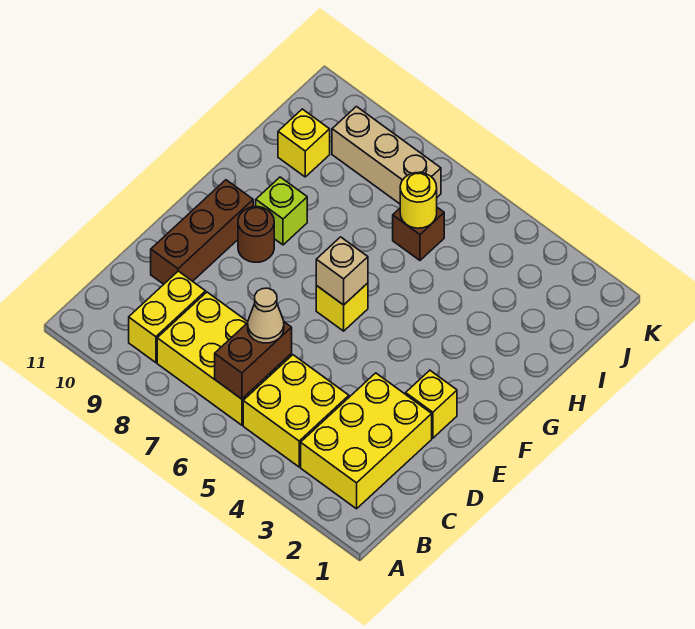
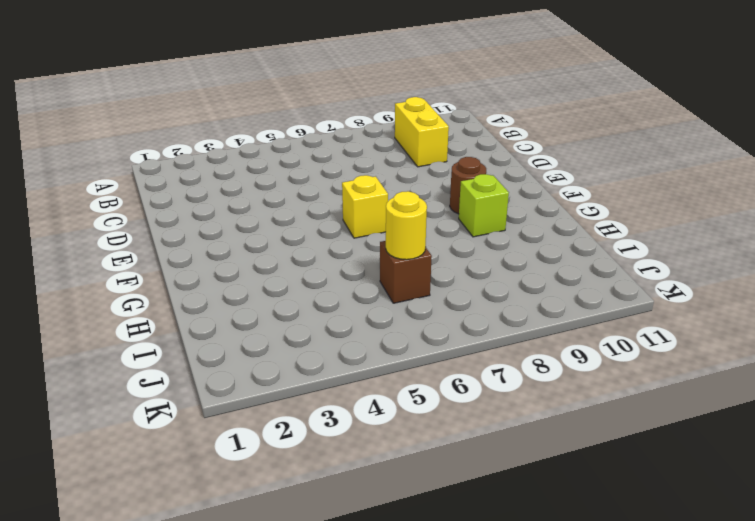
none -> yellow brick B2:D3 level 1
none -> yellow brick B4:C5 level 1
none -> yellow brick B6:C8 level 1

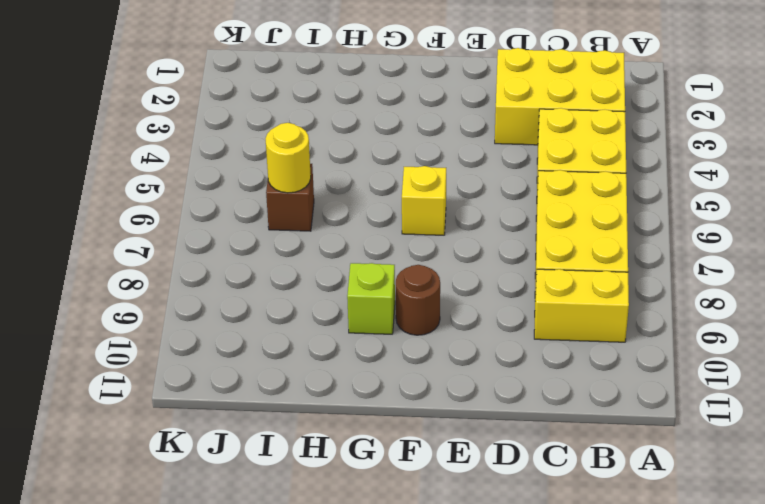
none -> brown brick D10:F10 level 1
none -> yellow brick E2 level 1
none -> yellow brick I10 level 1

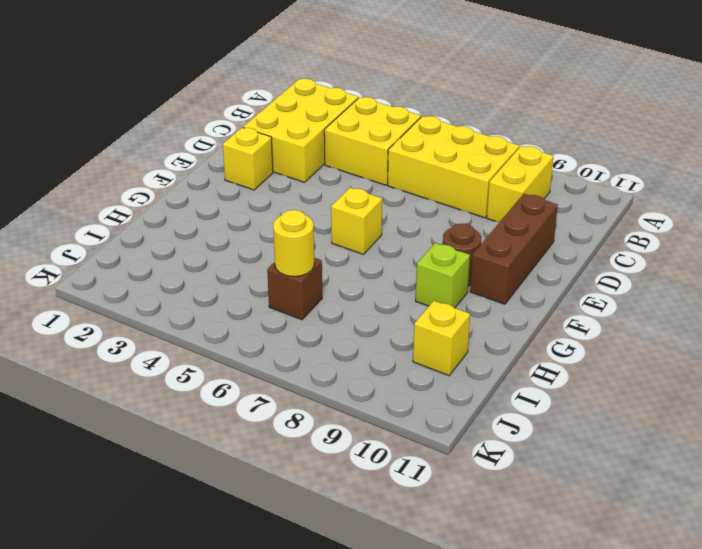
none -> tan brick J7:J9 level 1
none -> brown brick B6:C6 level 2
none -> tan brick F6 level 2

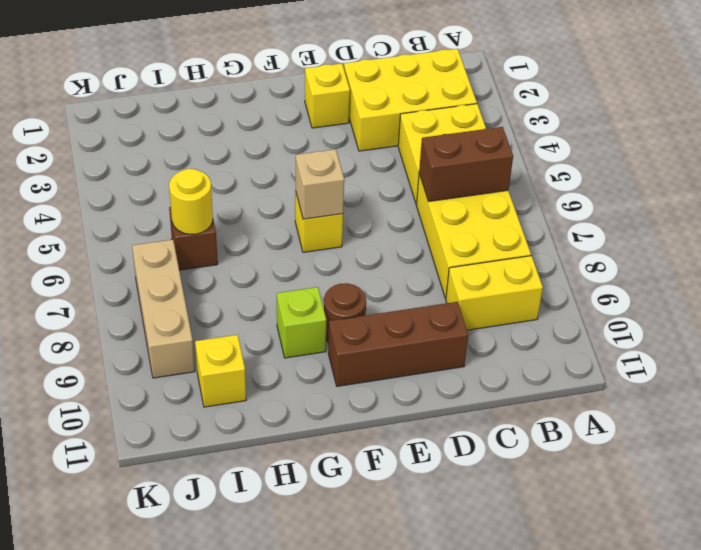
none -> tan cone C6 level 3

